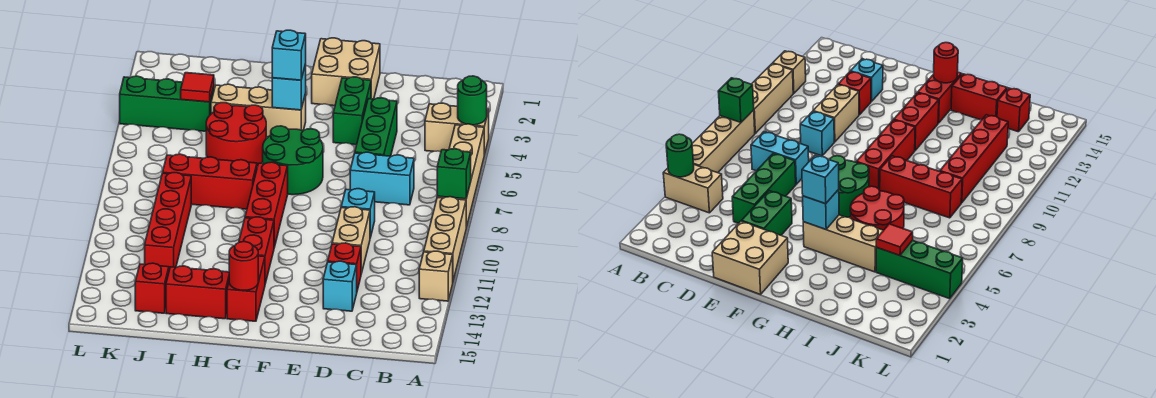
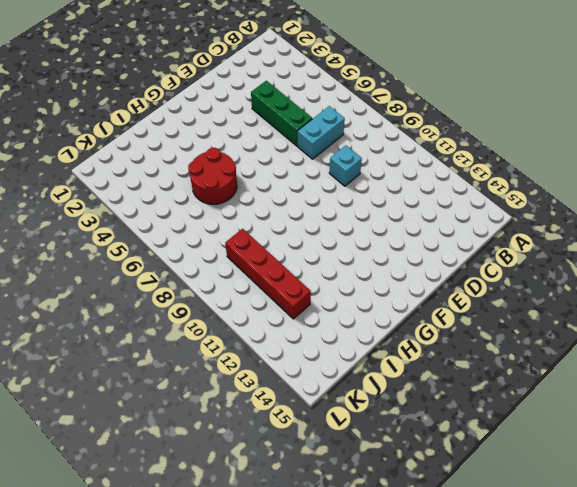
none -> tan brick A4:B4 level 1
none -> tan brick A5:A8 level 1
none -> tan brick A9:A11 level 1

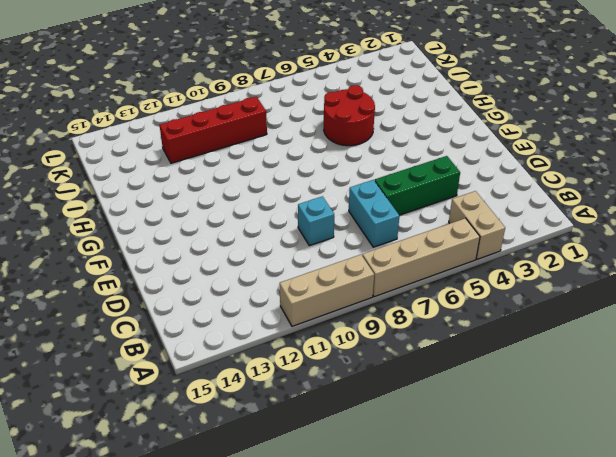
none -> tan brick A12 level 1
none -> tan brick D10:D11 level 1
none -> red brick D12 level 1

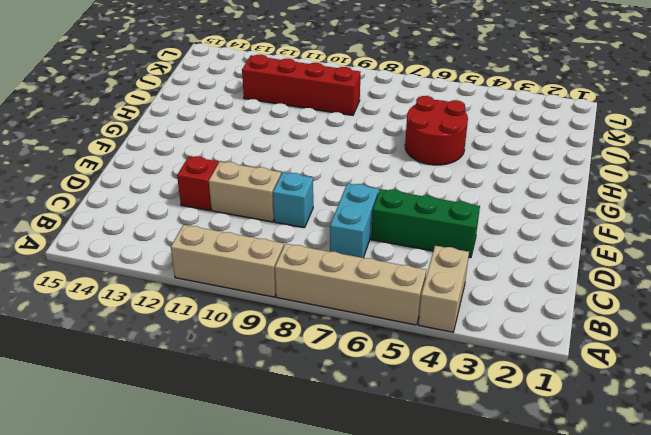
none -> tan brick A12 level 1
none -> cyan brick D13 level 1
none -> tan brick E1:F2 level 1

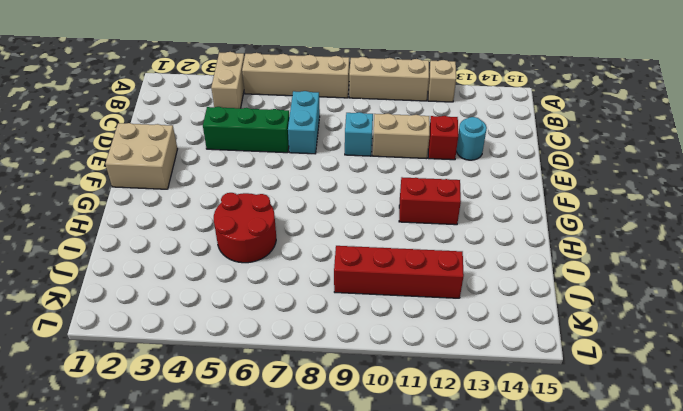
cyan round brick D13 level 1 -> cyan brick D13 level 1
none -> green brick E3:E4 level 1
none -> green round brick F6:G7 level 1
none -> tan brick G4:I4 level 1

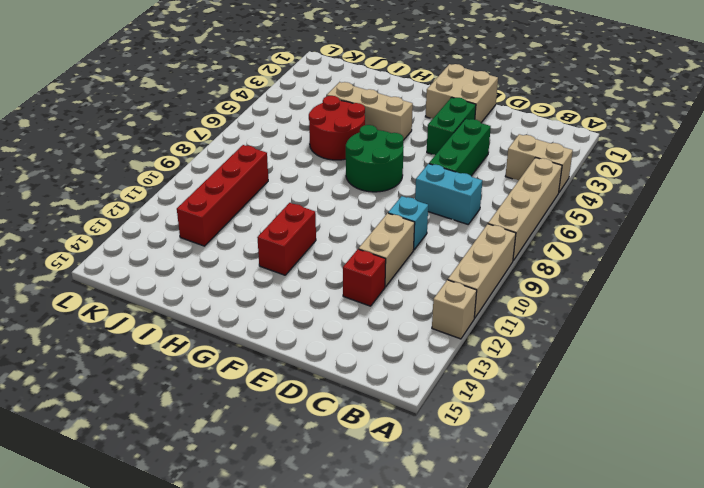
none -> cyan brick D13 level 1
none -> red brick G8:G10 level 1
none -> red brick G13:G14 level 1

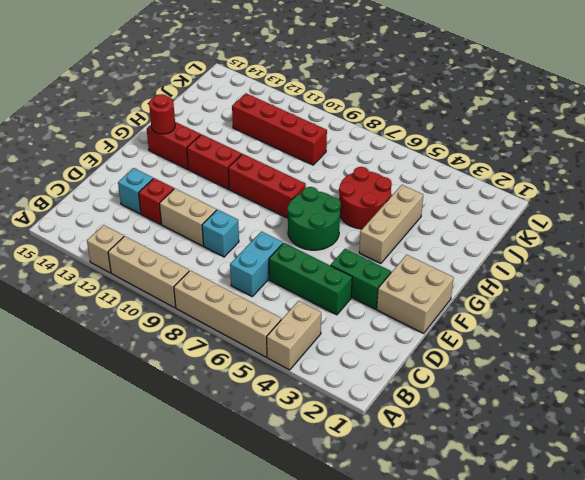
none -> red brick H8:J8 level 1
none -> red brick H14:I14 level 1
none -> green brick J4:L4 level 1

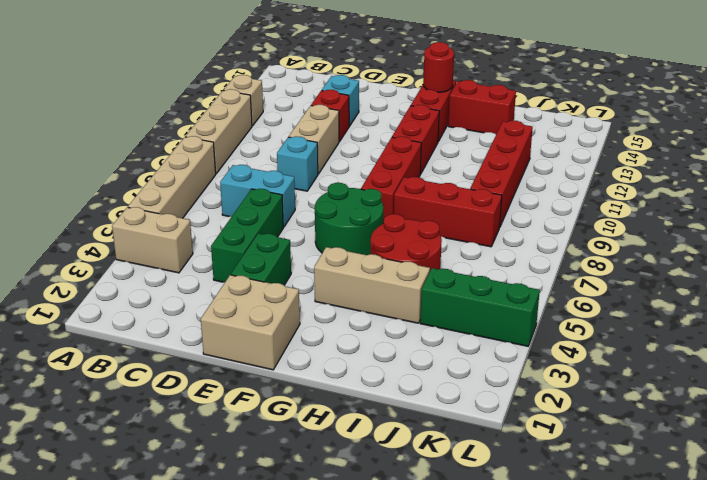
none -> red brick J14 level 1
none -> green round brick A4 level 2
none -> green brick A8 level 2

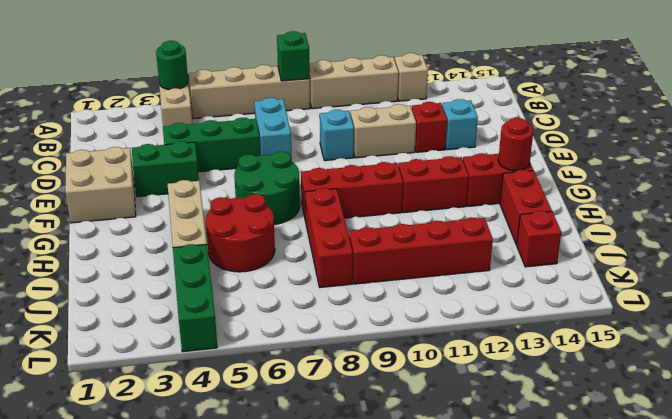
none -> cyan brick G4 level 2
none -> red tile J4 level 2
none -> cyan brick G4 level 3

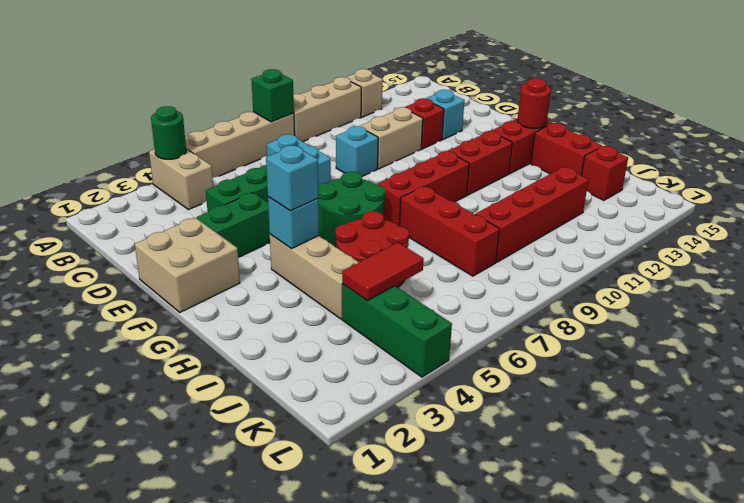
red tile J4:J5 level 2 -> red tile J4 level 2

